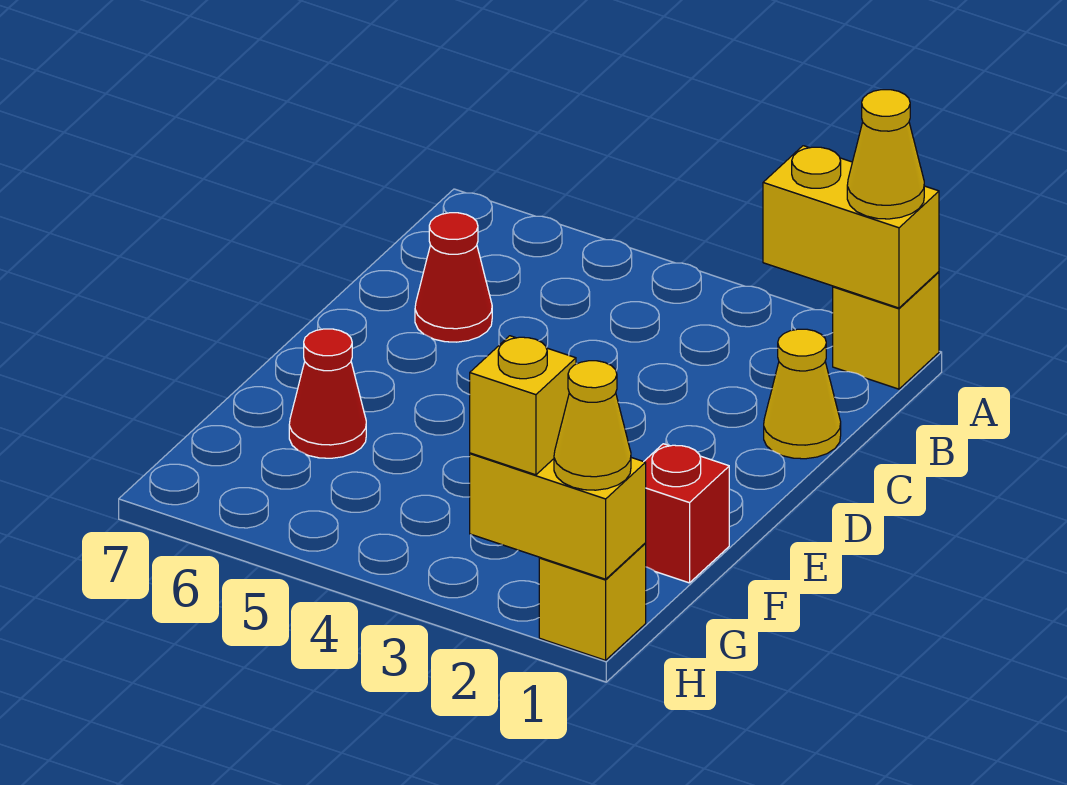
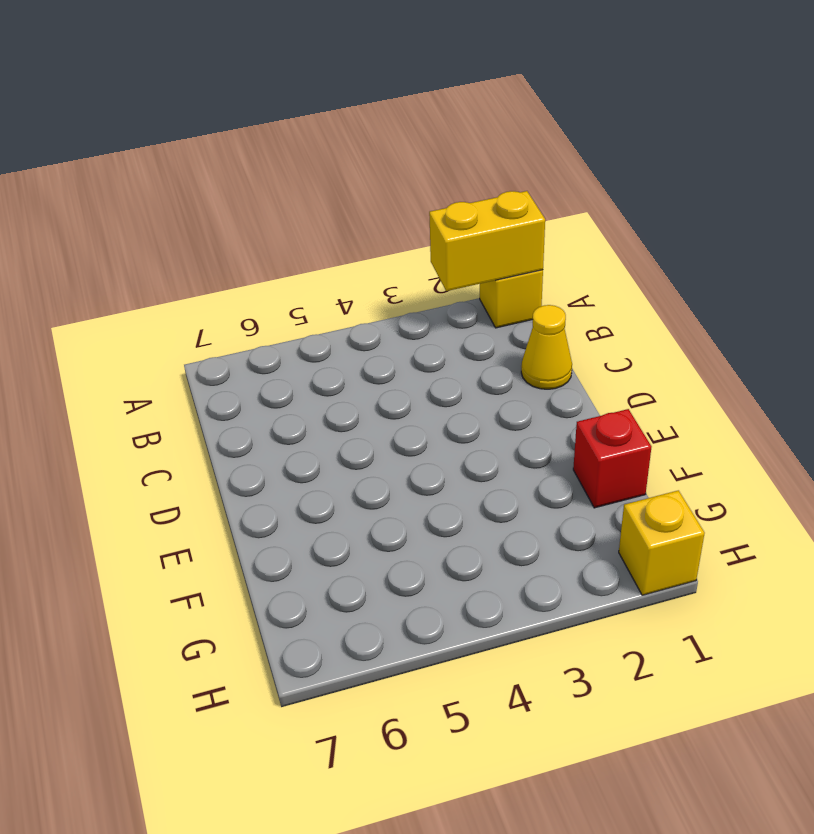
none -> red cone C6 level 1
none -> red cone F6 level 1

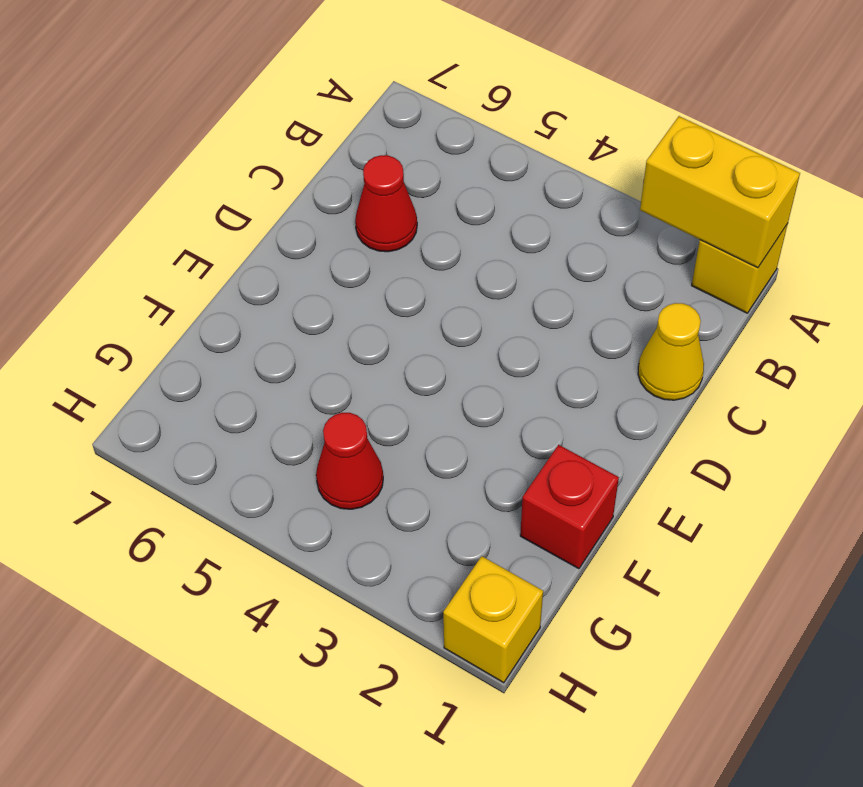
red cone G4 level 1 -> red cone F6 level 1
none -> yellow brick H1:H2 level 2
none -> yellow cone A1 level 3

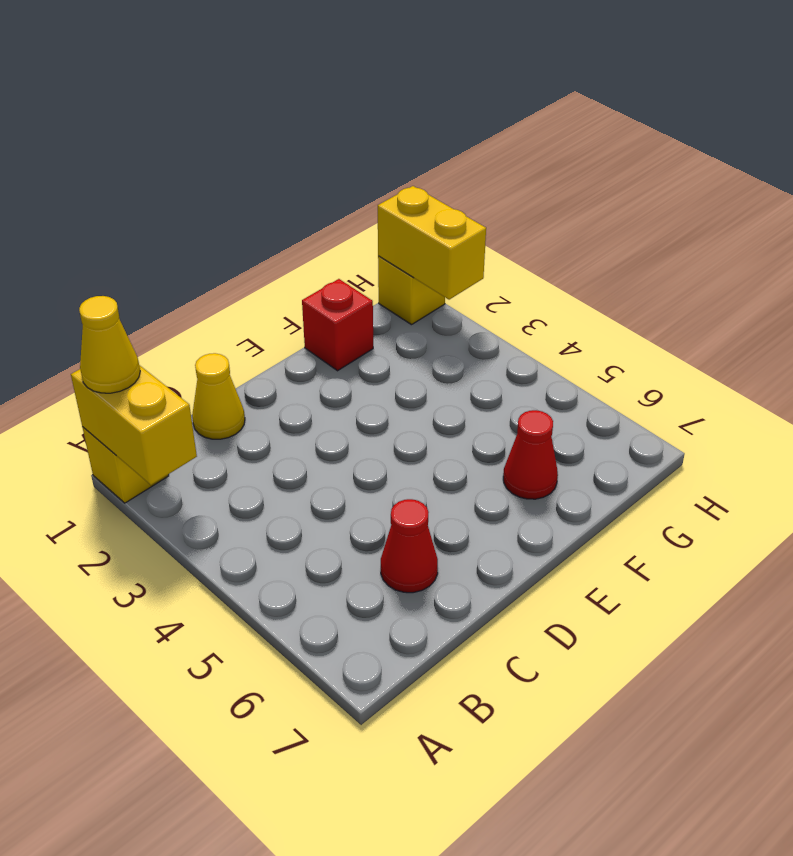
none -> yellow cone H1 level 3
none -> yellow brick H2 level 3

